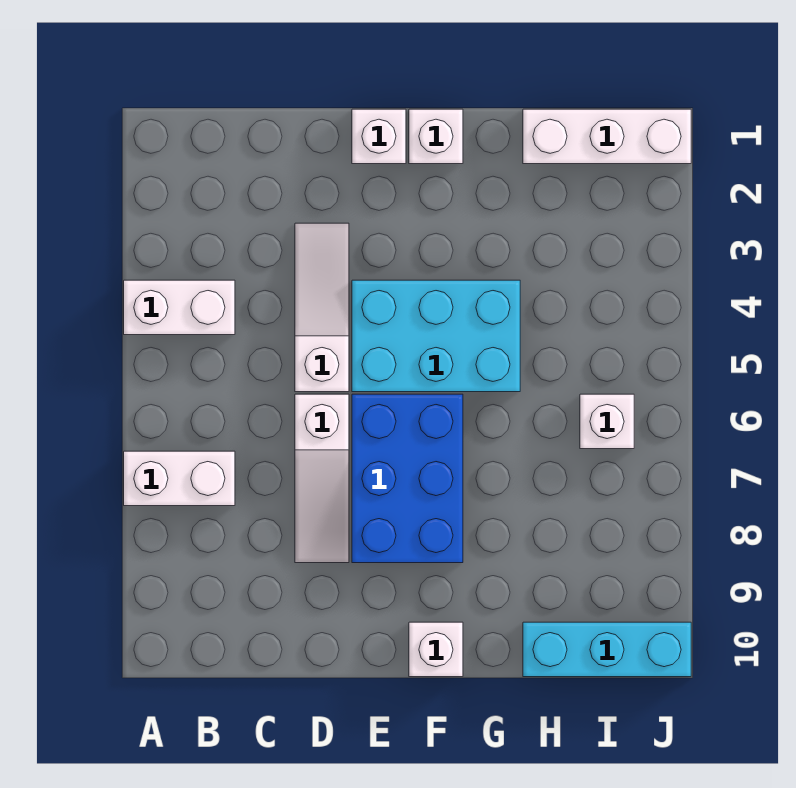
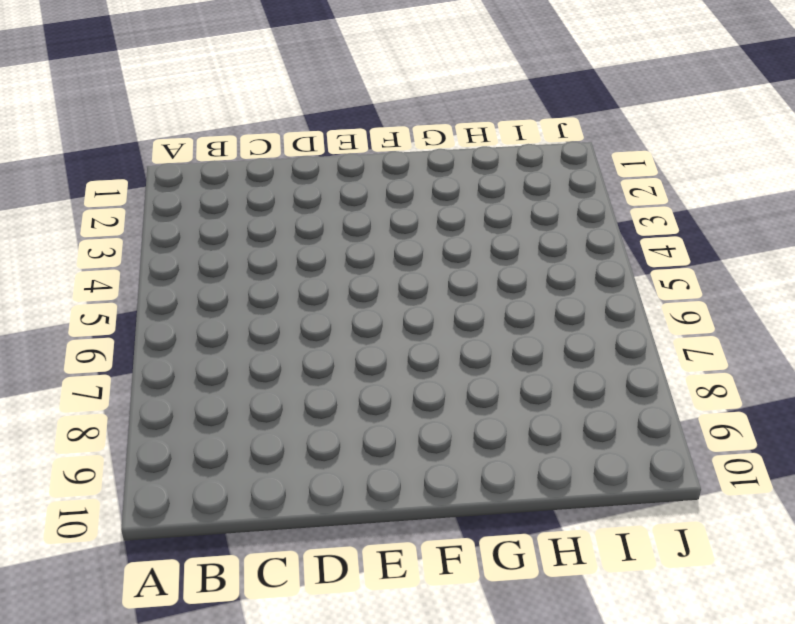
none -> white brick A4:B4 level 1
none -> white brick A7:B7 level 1
none -> white slope D3:D5 level 1 top 5

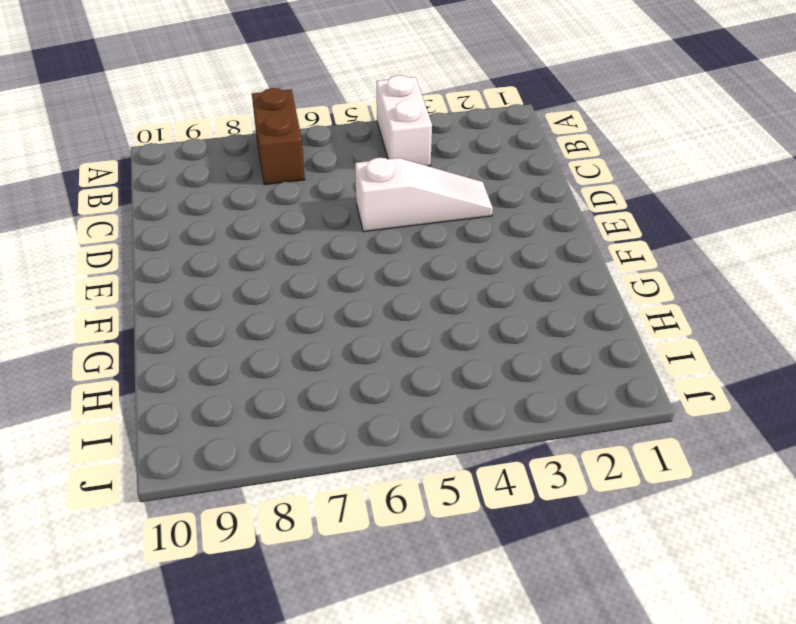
brown brick A7:B7 level 1 -> white brick A7:B7 level 1
none -> white slope D6:D8 level 1 top 6
none -> white brick E1 level 1
none -> cyan brick E4:G5 level 1

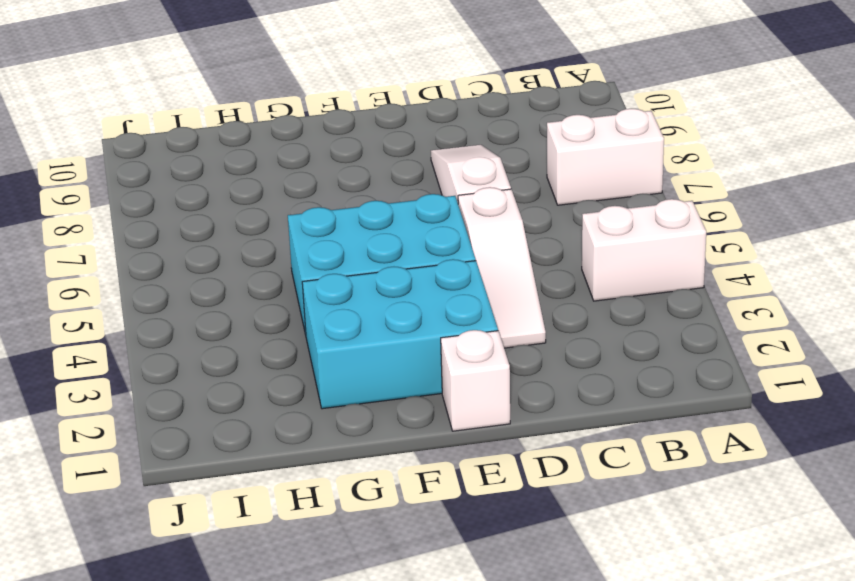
cyan brick E2:G3 level 1 -> none
none -> blue brick E6:F8 level 1
none -> white brick F1 level 1
none -> white brick F10 level 1

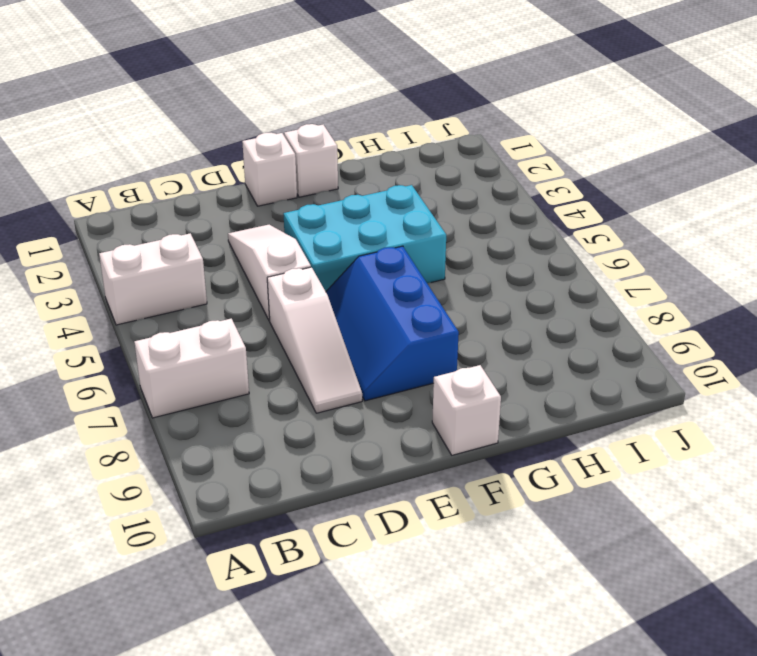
blue slope E6:F8 level 1 top F -> blue brick E6:F8 level 1
none -> white brick H1:J1 level 1
none -> cyan brick H10:J10 level 1
none -> white brick I6 level 1

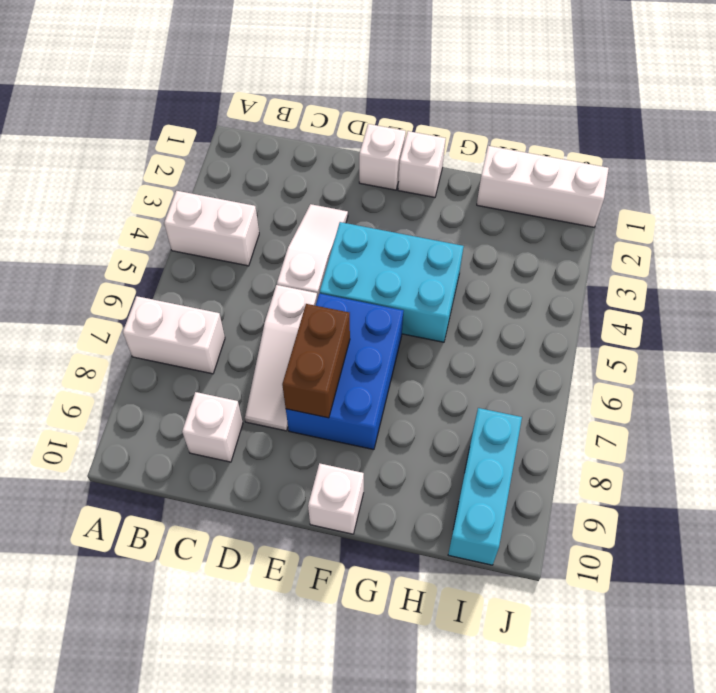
white brick C9 level 1 -> white brick I6 level 1
brown brick E7:E8 level 2 -> none
cyan brick I8:I10 level 1 -> cyan brick H10:J10 level 1

